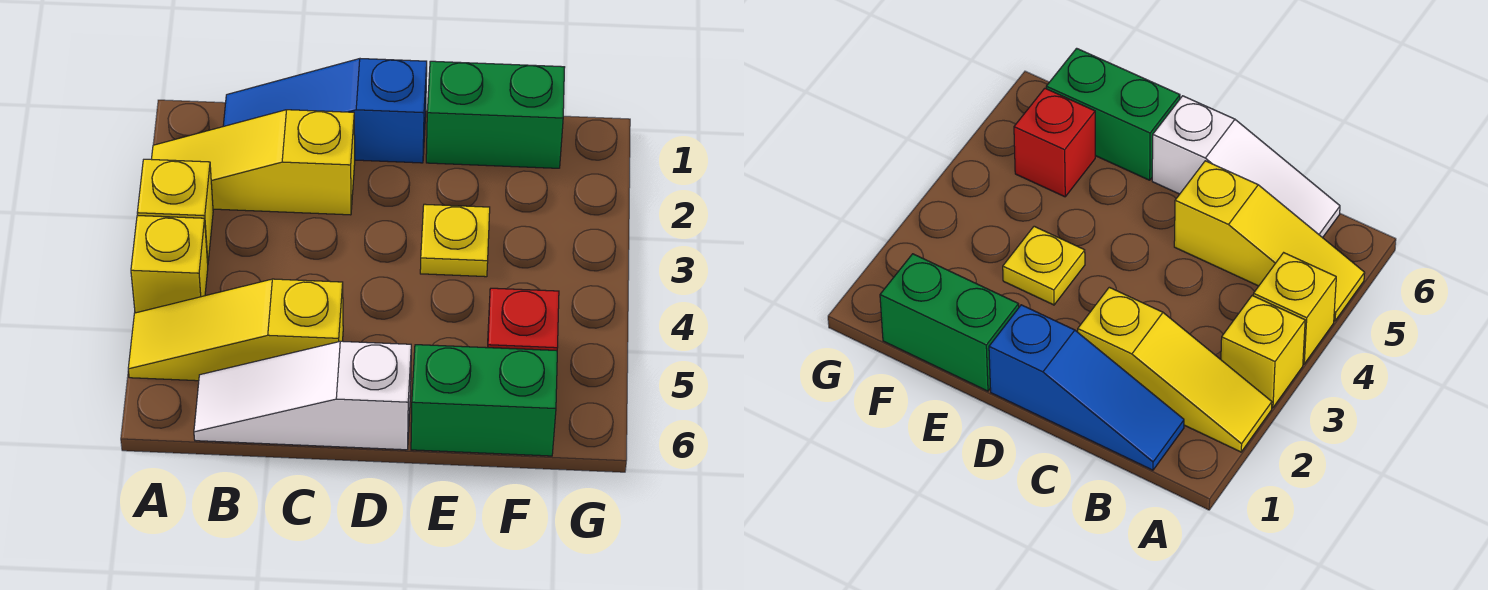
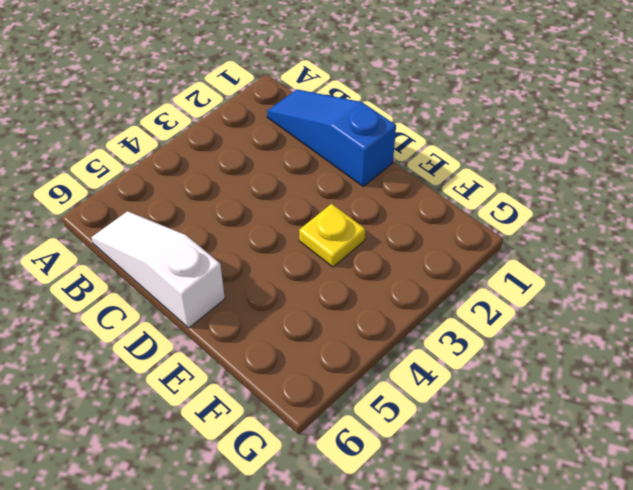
none -> yellow slope A2:C2 level 1 top C
none -> yellow brick A3 level 1

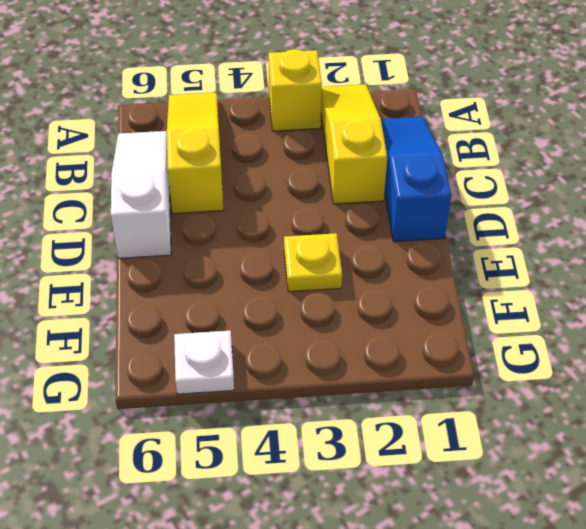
white plate G5 level 1 -> none
none -> yellow brick A4 level 1
none -> green brick E1:F1 level 1

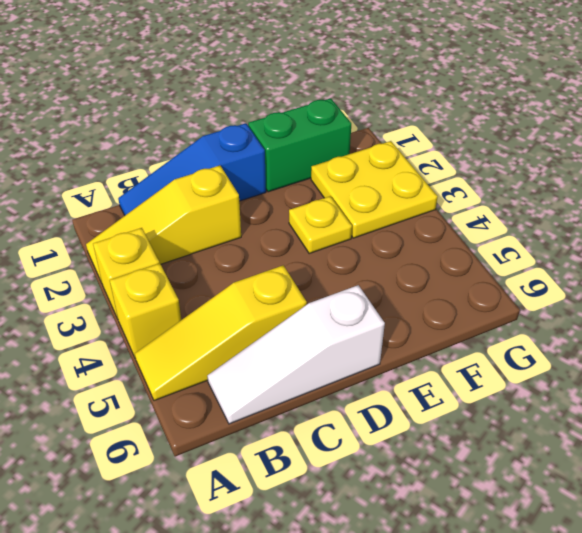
yellow plate F2:G3 level 1 -> none
none -> green brick E6:F6 level 1
none -> red brick F5 level 1

